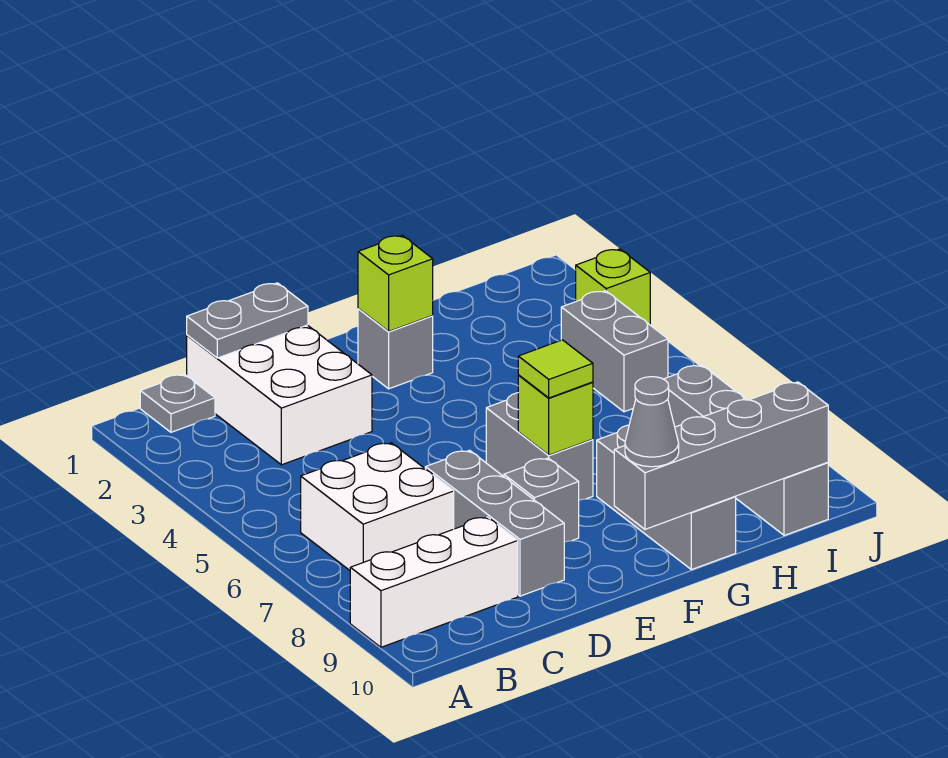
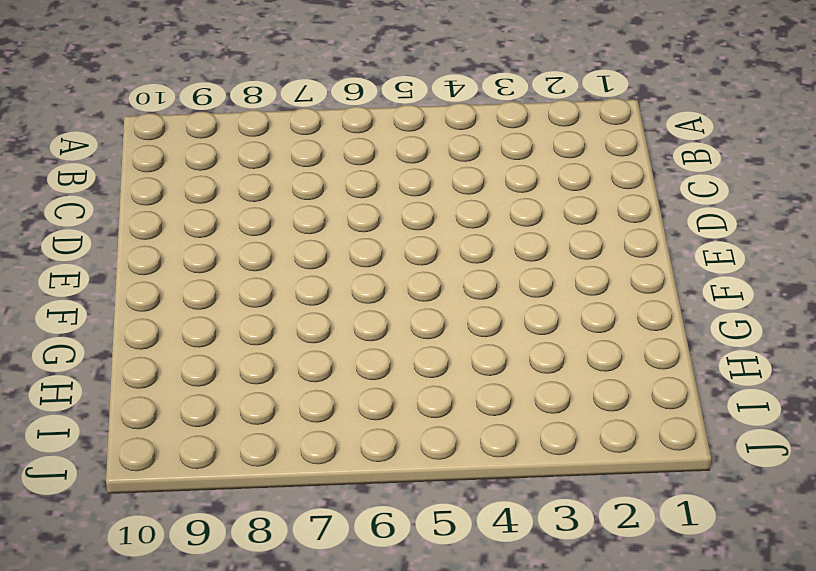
none -> white brick A9:C9 level 1
none -> grey plate B1 level 1
none -> white brick B6:C7 level 1

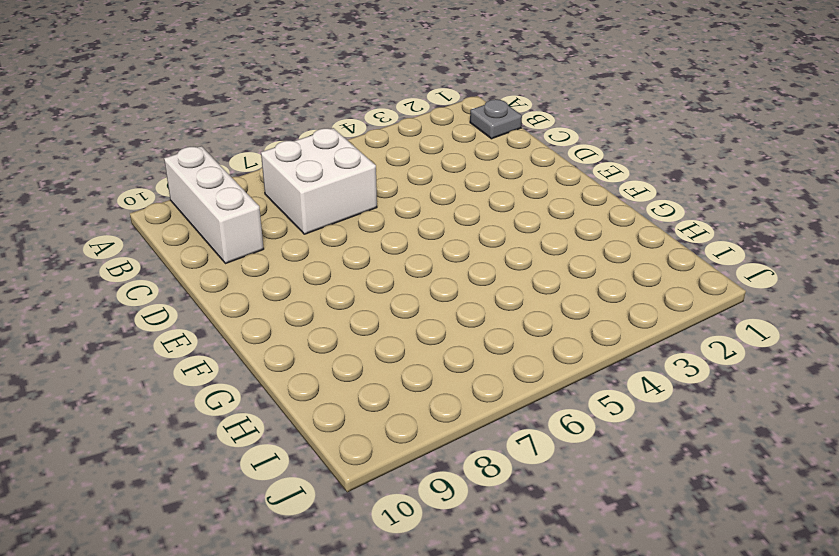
none -> white brick C1:D3 level 1
none -> grey brick D7:D9 level 1
none -> grey brick E8 level 1

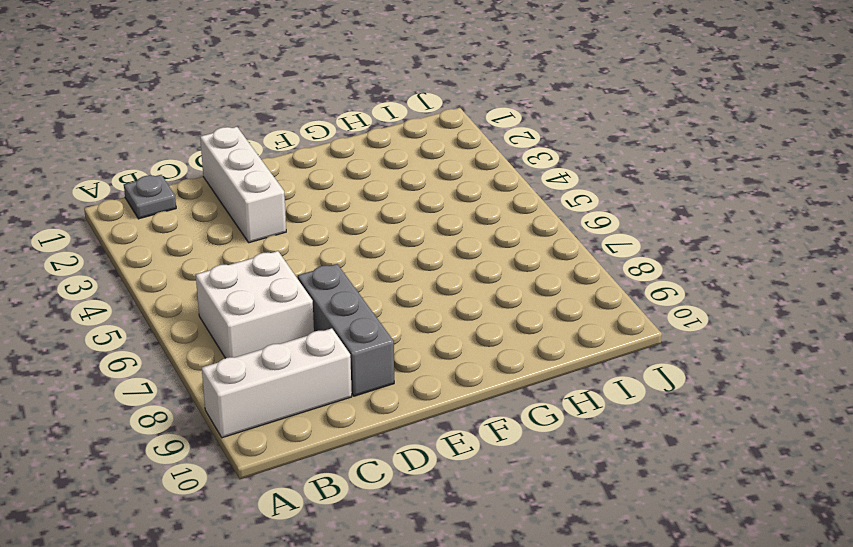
white brick D1:D3 level 1 -> white brick C1:D3 level 1
none -> grey brick E8 level 1
none -> grey brick F2 level 1
none -> grey brick F6:F7 level 1

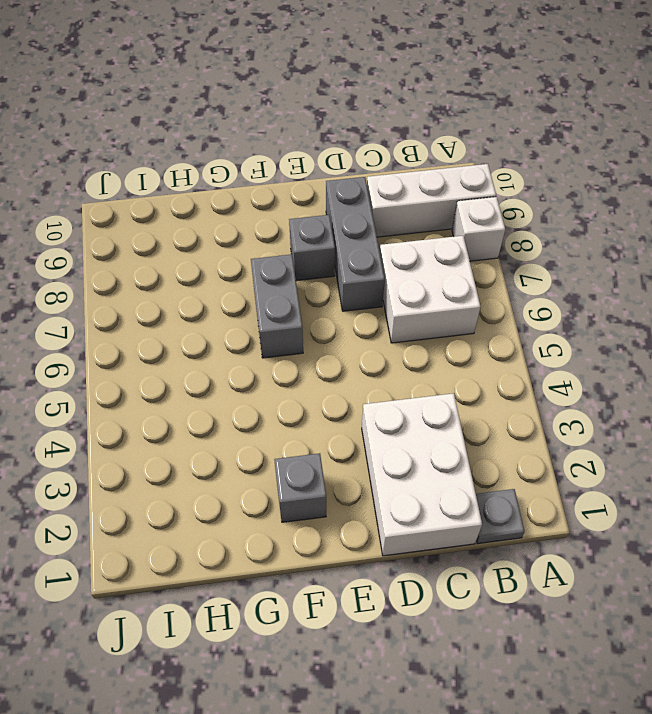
white brick A8 level 1 -> none
none -> grey brick G8:G10 level 1
none -> grey brick I4:I5 level 1
none -> grey brick I7:I10 level 1

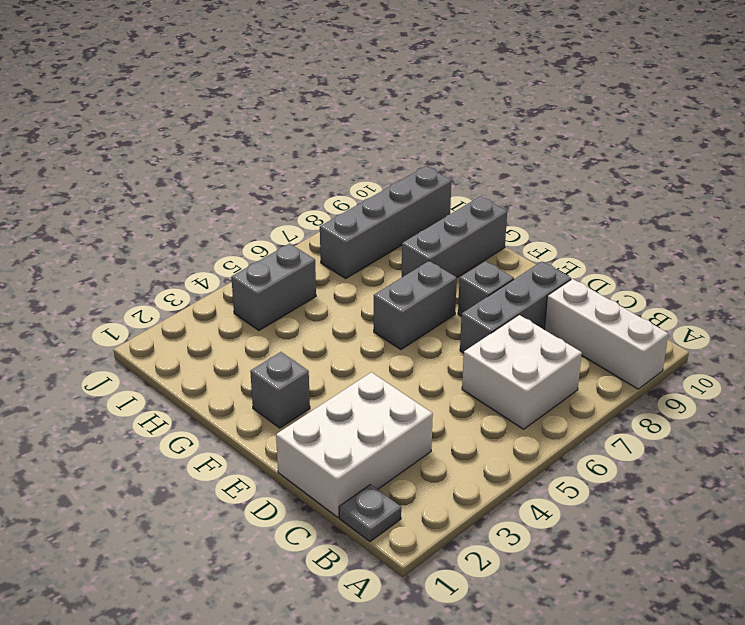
none -> lime brick J3 level 1
none -> grey plate C1:D1 level 2
none -> lime brick F2 level 2

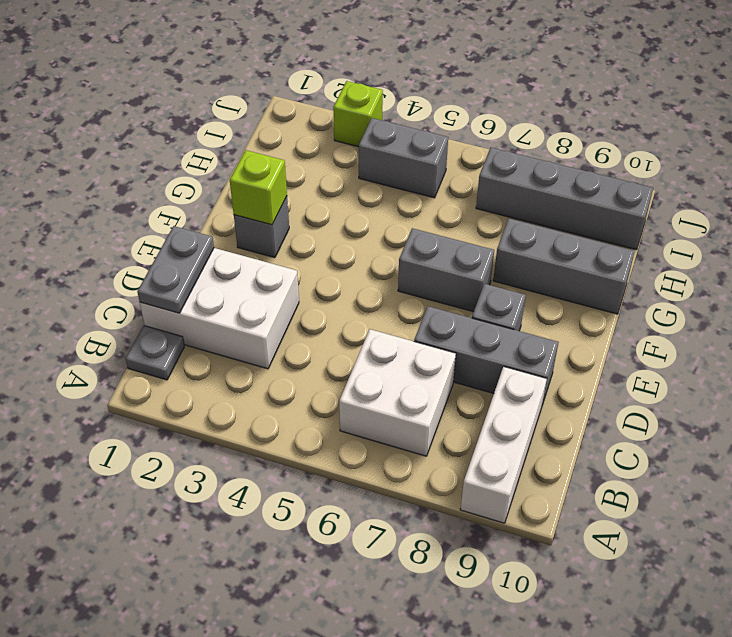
none -> lime brick F7 level 2
none -> grey brick F10:I10 level 2
none -> lime tile F7 level 3

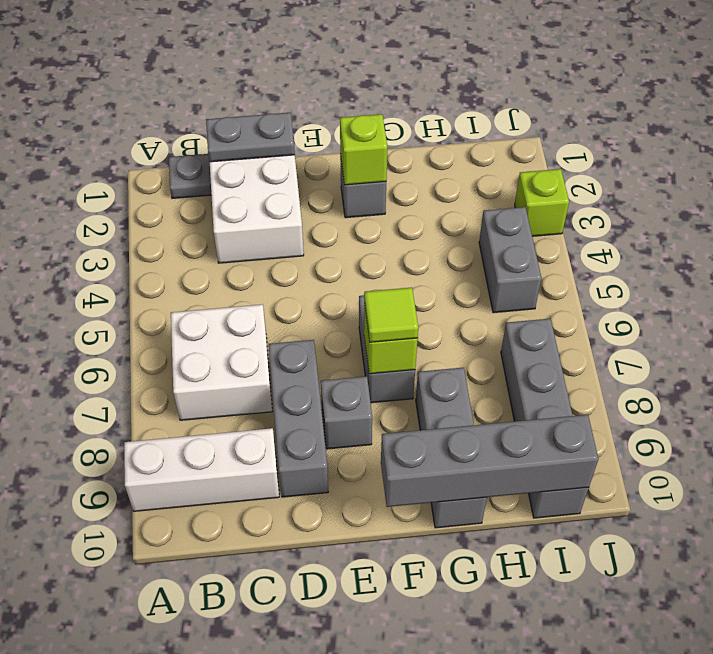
none -> grey cone F10 level 3

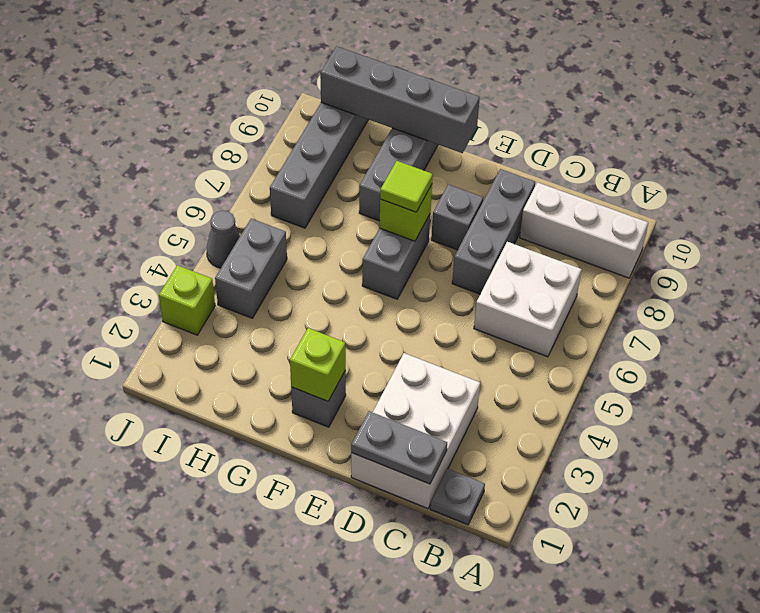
grey cone J5 level 1 -> grey cone F10 level 3

